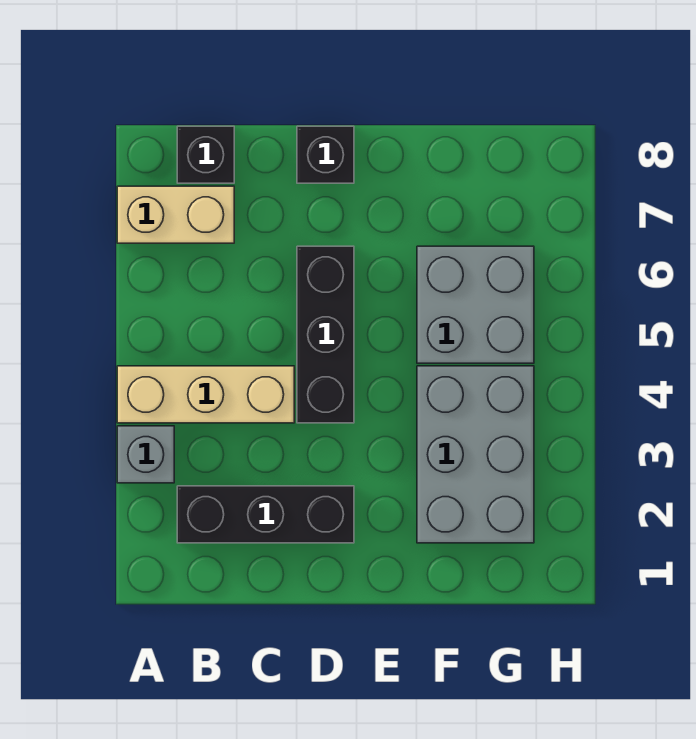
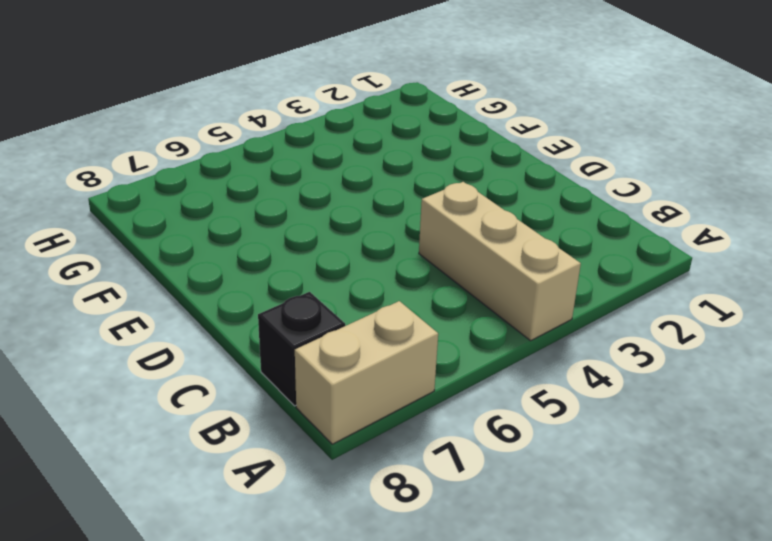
tan brick A7:A8 level 1 -> tan brick A7:B7 level 1
none -> grey brick A3 level 1
none -> black brick B2:D2 level 1

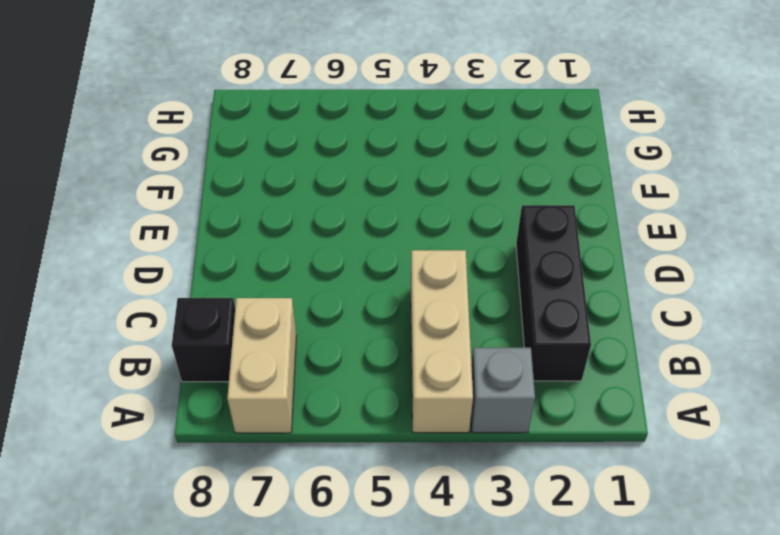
none -> black brick D4:D6 level 1
none -> black brick D8 level 1

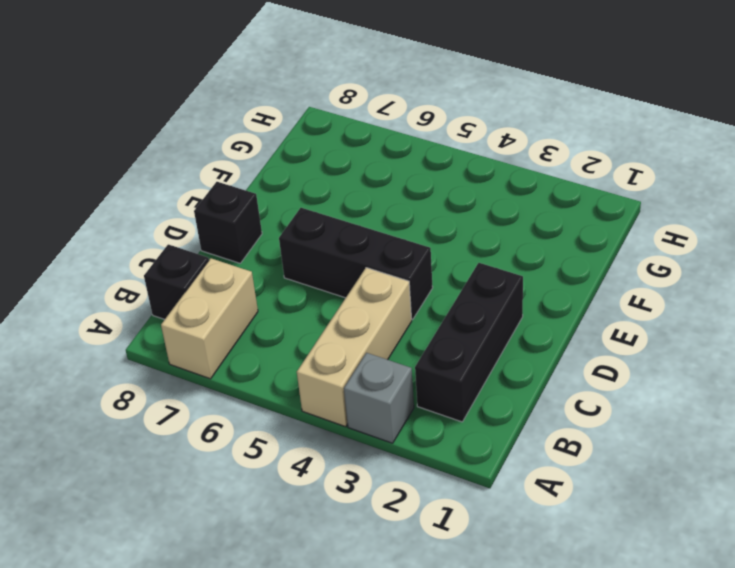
none -> grey brick F2:G4 level 1
none -> grey brick F5:G6 level 1

